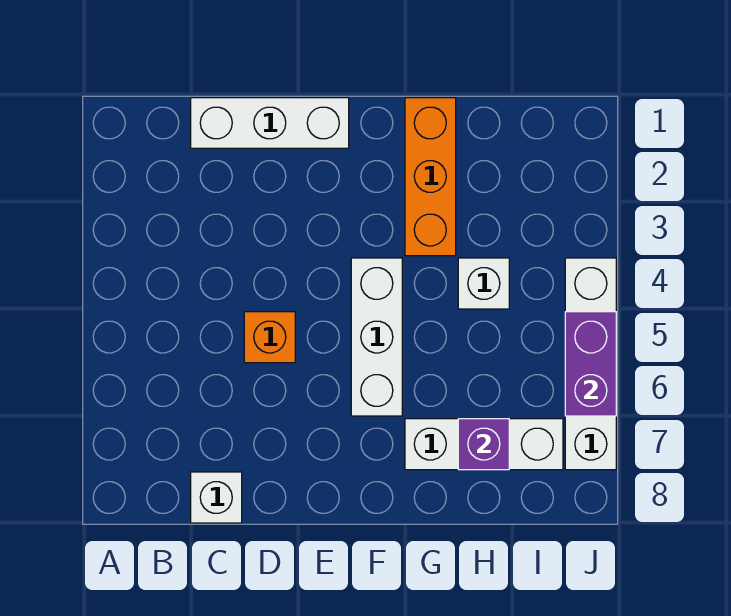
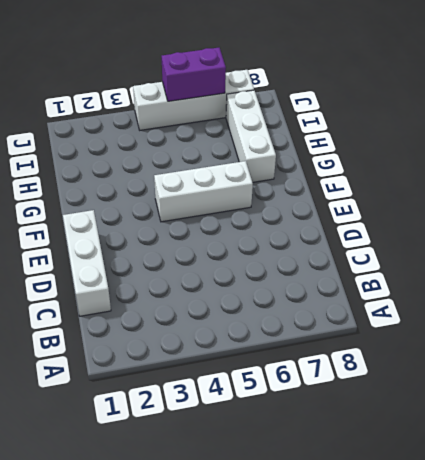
none -> white brick C8 level 1
none -> orange brick D5 level 1

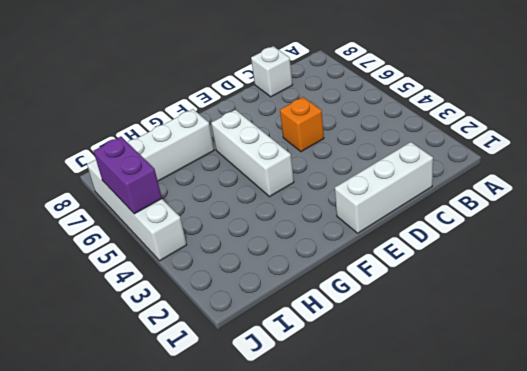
none -> orange brick G1:G3 level 1
none -> white brick H4 level 1

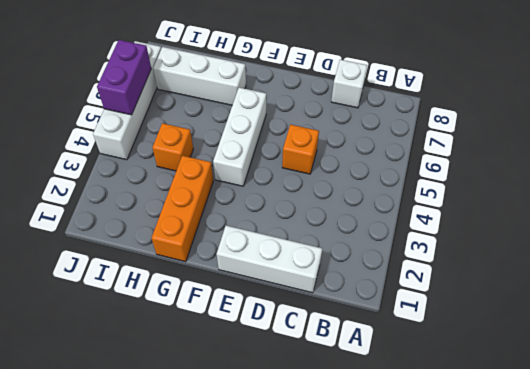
orange brick H4 level 1 -> white brick H4 level 1
none -> purple brick H7 level 2

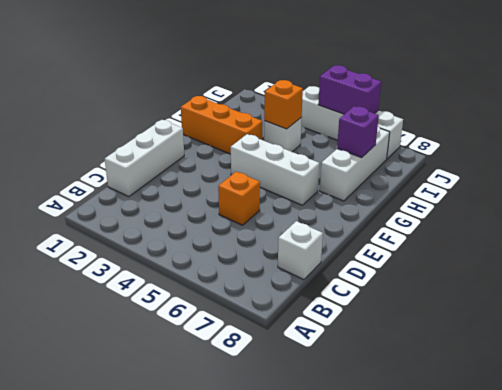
orange brick H4 level 2 -> none

